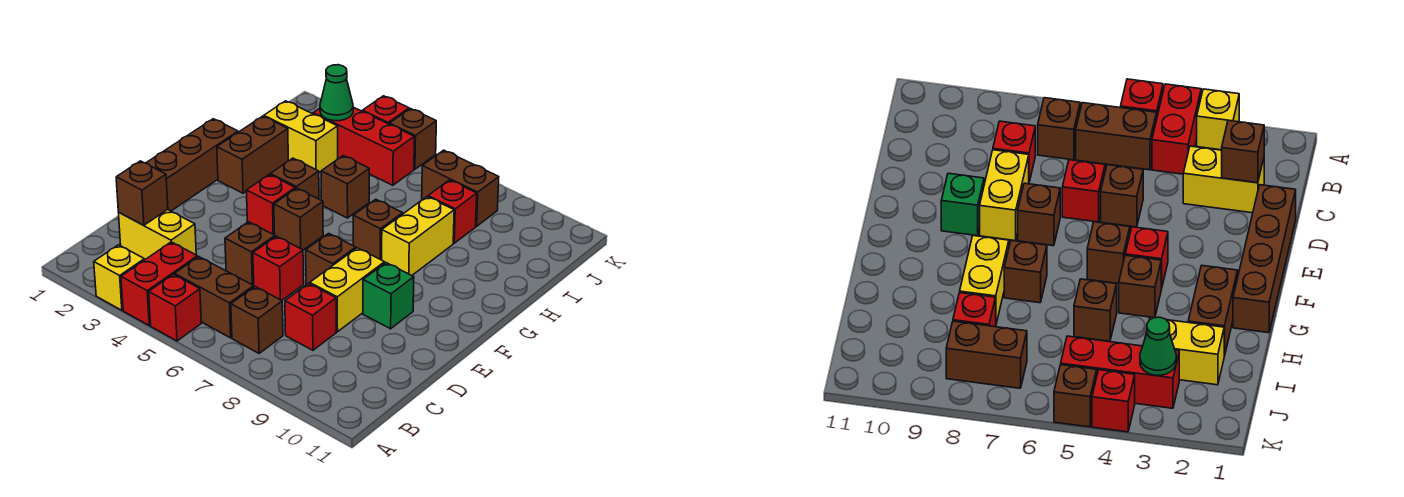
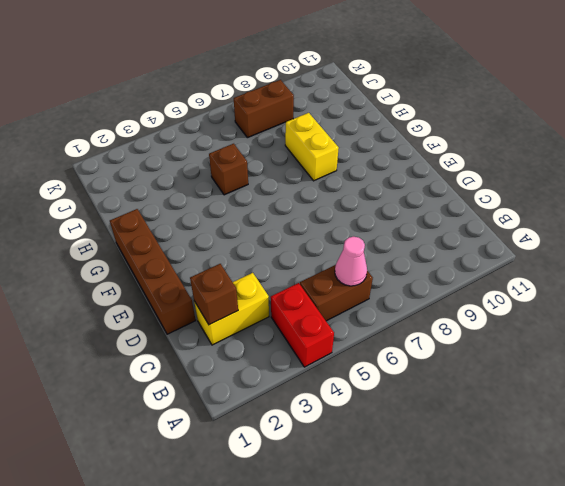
pink cone B6 level 2 -> none
none -> yellow brick A3 level 1
none -> red brick A5 level 1
none -> brown brick B7 level 1

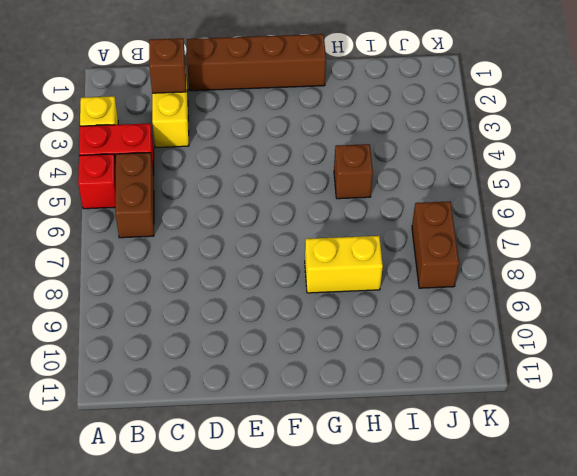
none -> brown brick B7 level 1
none -> red brick C8 level 1
none -> brown brick D5 level 1

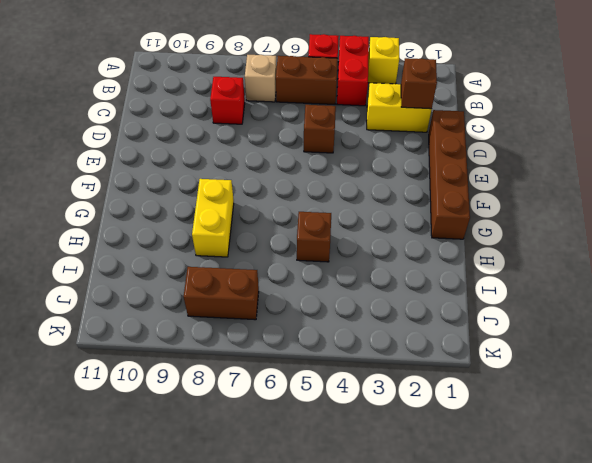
tan brick B7 level 1 -> brown brick B7 level 1
none -> red brick D6 level 1
none -> yellow brick D8:E8 level 1
none -> brown brick E7 level 1

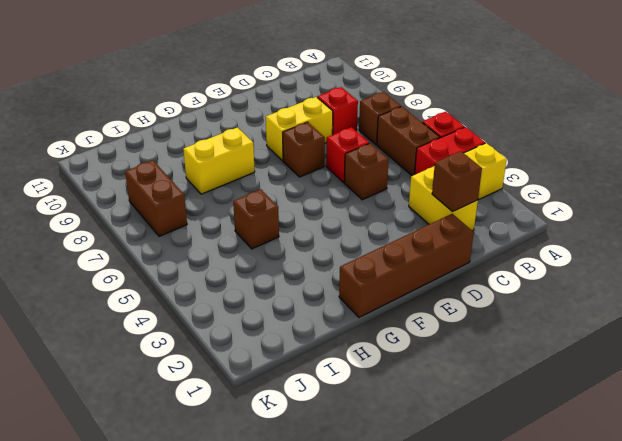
none -> green brick E9 level 1
none -> red brick F4 level 1
none -> brown brick F5 level 1

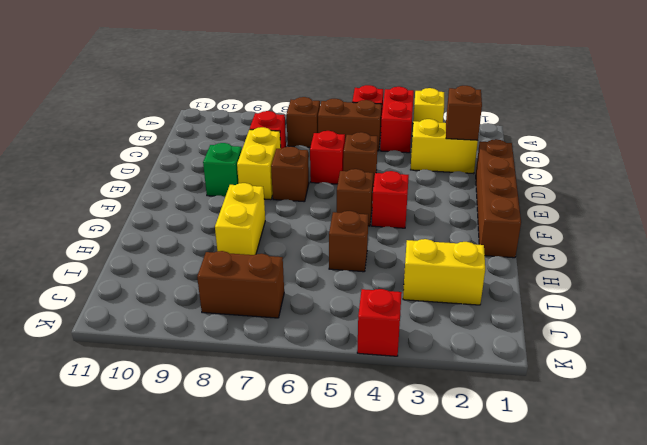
none -> brown brick G2:H2 level 1
none -> brown brick G4 level 1
none -> brown brick G7 level 1

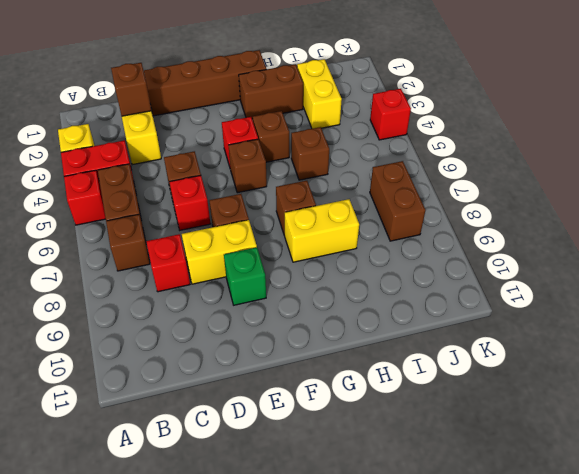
none -> red brick I8 level 1
none -> red brick J3:J5 level 1
none -> brown brick K5 level 1

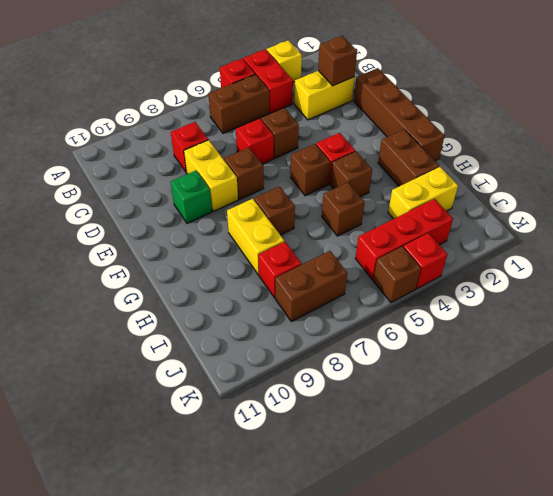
none -> brown brick B7 level 1
none -> green cone J3 level 2

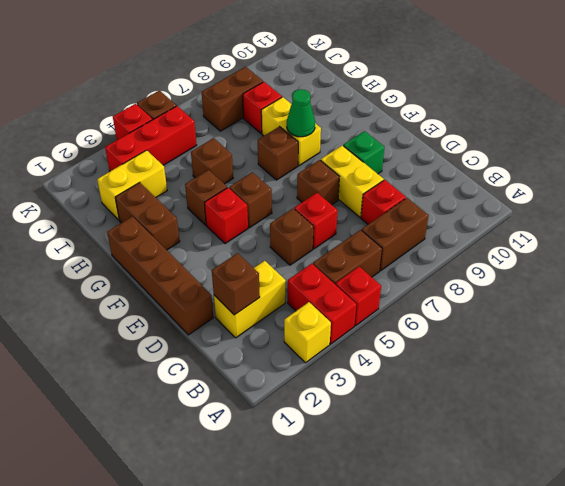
brown brick B7:B8 level 1 -> brown brick B7 level 1
green cone G8 level 2 -> green cone J3 level 2

